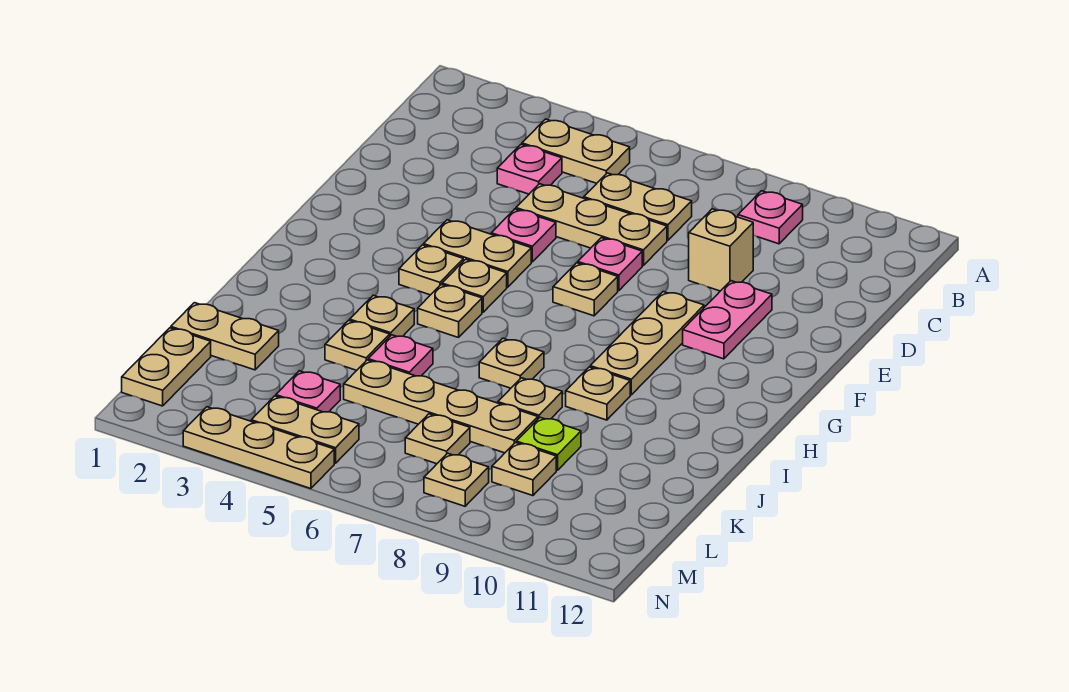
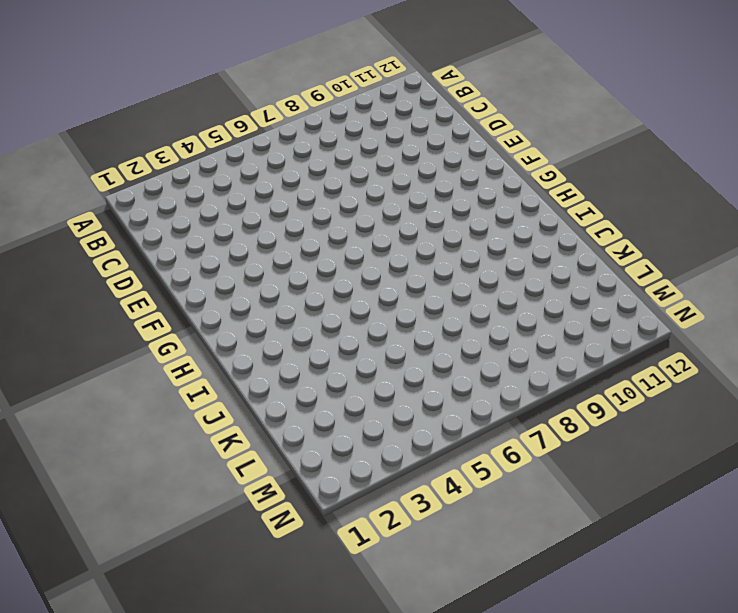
none -> tan plate B4:B5 level 1
none -> pink plate B9 level 1
none -> pink plate C4 level 1
none -> tan plate C6:C7 level 1

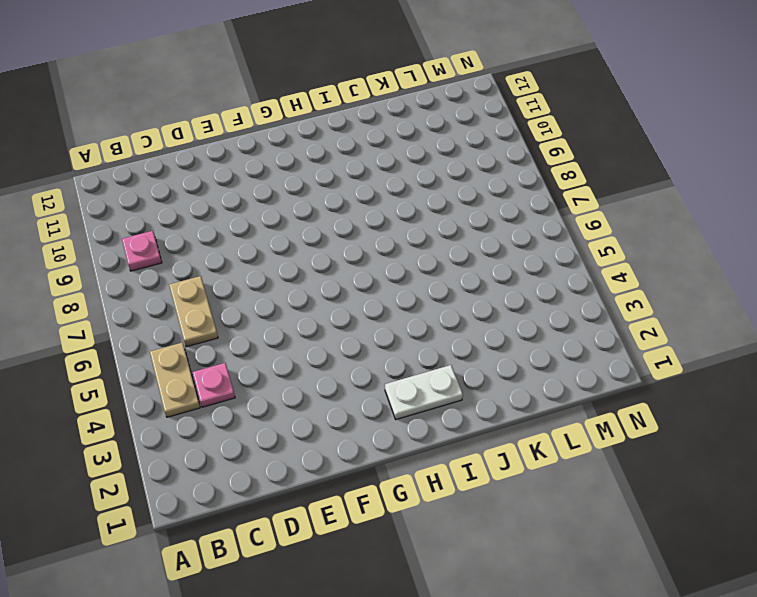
white plate H2:I2 level 1 -> none
none -> tan plate D5:D7 level 1
none -> tan brick D9 level 1
none -> pink plate E5 level 1
none -> pink plate E7 level 1

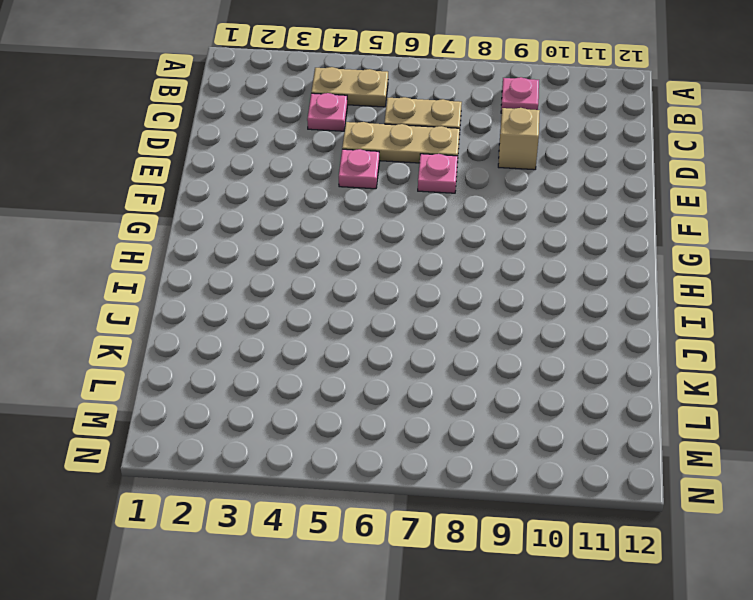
none -> pink plate E10:F10 level 1
none -> tan plate F4:F5 level 1
none -> tan plate F7 level 1
none -> tan plate F9:H9 level 1

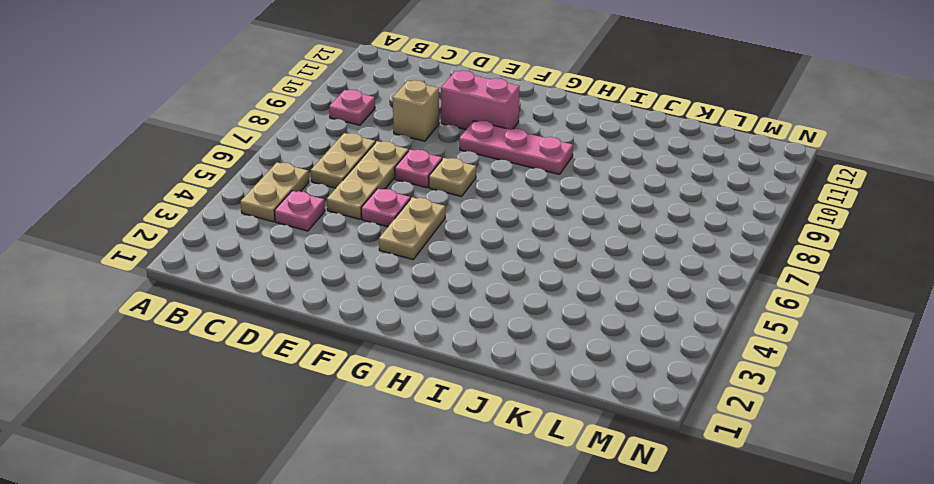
pink brick E10:F10 level 1 -> pink plate E10:F10 level 1
pink plate F9:H9 level 1 -> tan plate F9:H9 level 1
none -> tan plate G4 level 1
none -> tan plate G5 level 1
none -> tan plate H5 level 1
none -> tan plate I4 level 1

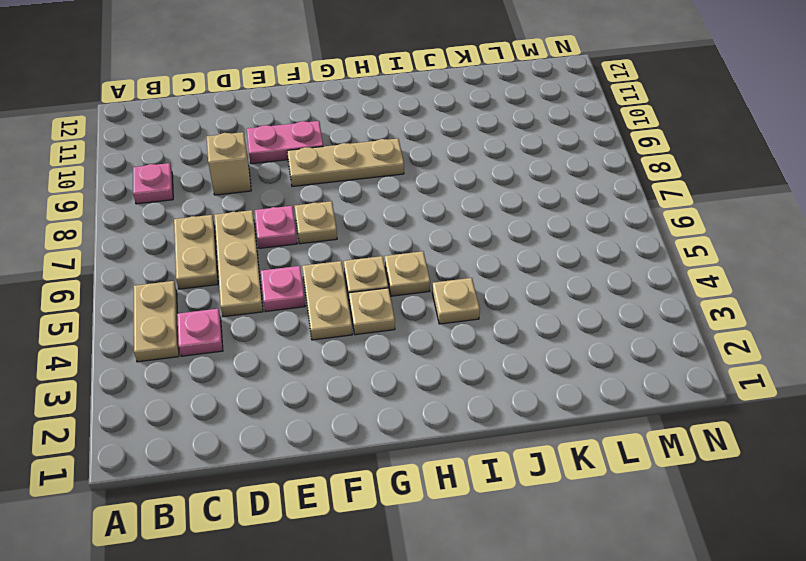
none -> tan plate I7 level 1
none -> tan plate I9 level 1
none -> tan plate J4 level 1
none -> pink plate J5 level 1

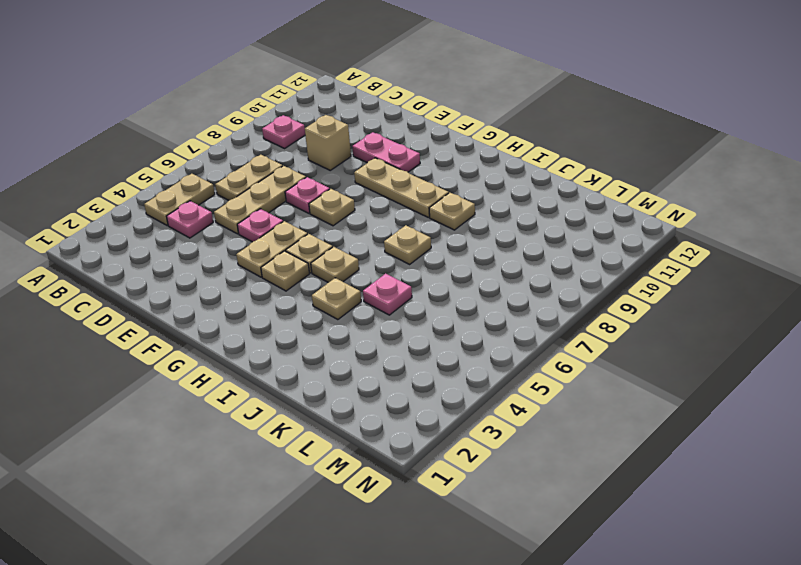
none -> tan plate J4 level 1
none -> tan plate J8 level 1
none -> tan plate K1:K2 level 1
none -> tan plate K5:K8 level 1

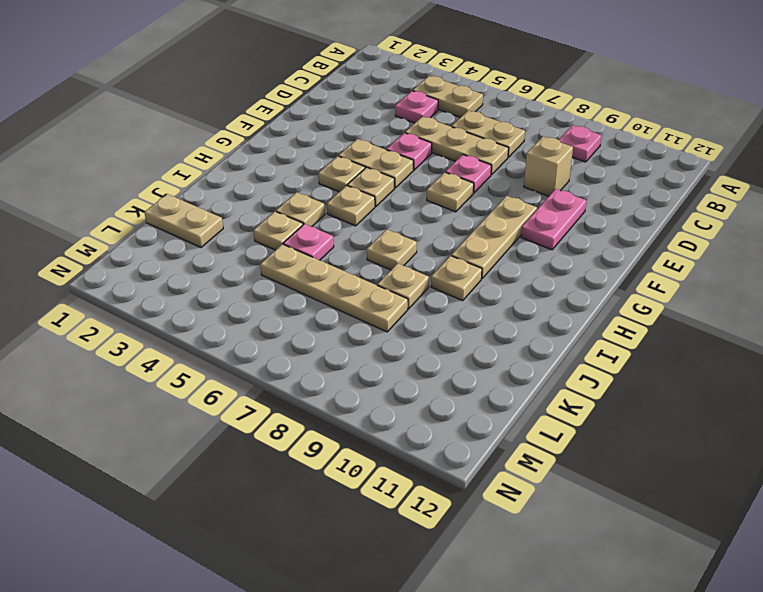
none -> lime plate K9 level 1
none -> tan plate L1:M1 level 1
none -> pink plate L4 level 1
none -> tan plate L7 level 1

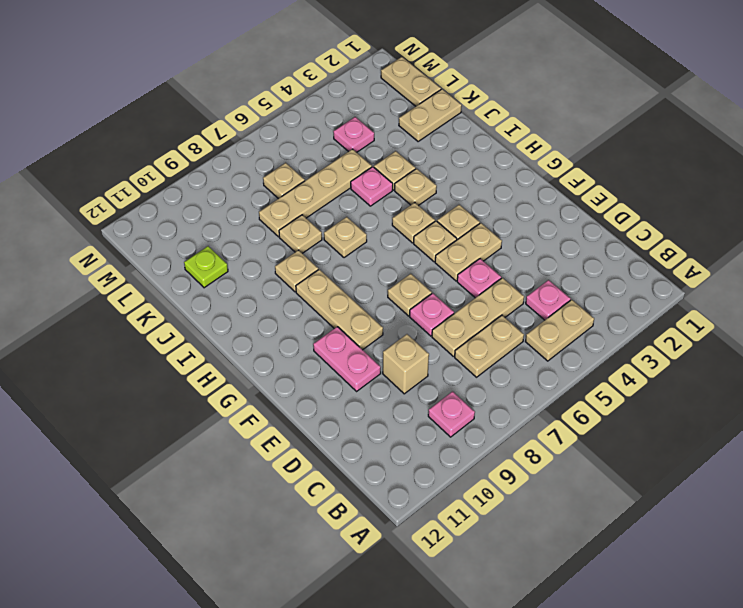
lime plate K11 level 1 -> lime plate K9 level 1
none -> tan plate L9 level 1
none -> tan plate M4:M5 level 1
none -> tan plate M8 level 1
none -> tan plate N3:N5 level 1

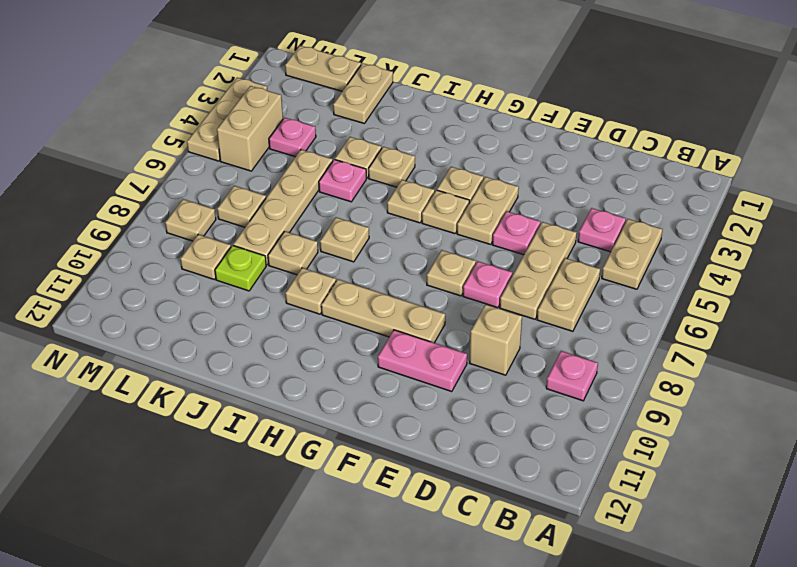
tan brick M4:M5 level 1 -> tan plate M4:M5 level 1

